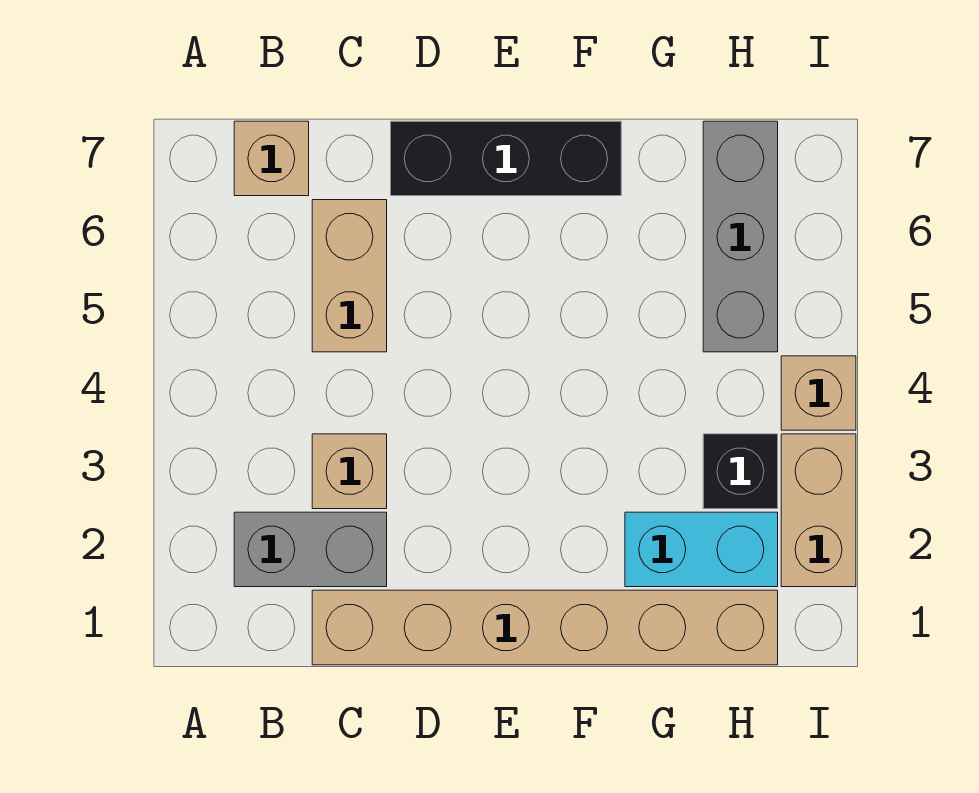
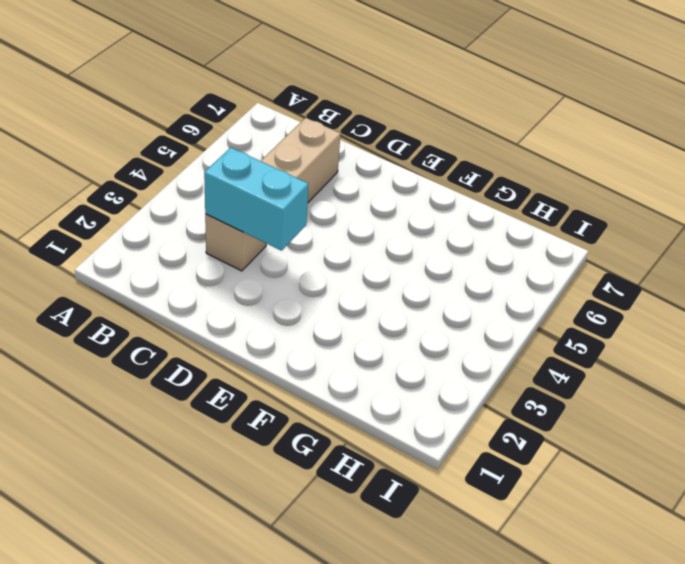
cyan brick C3:D3 level 2 -> cyan brick G2:H2 level 1
none -> grey brick B2:C2 level 1
none -> tan brick B7 level 1

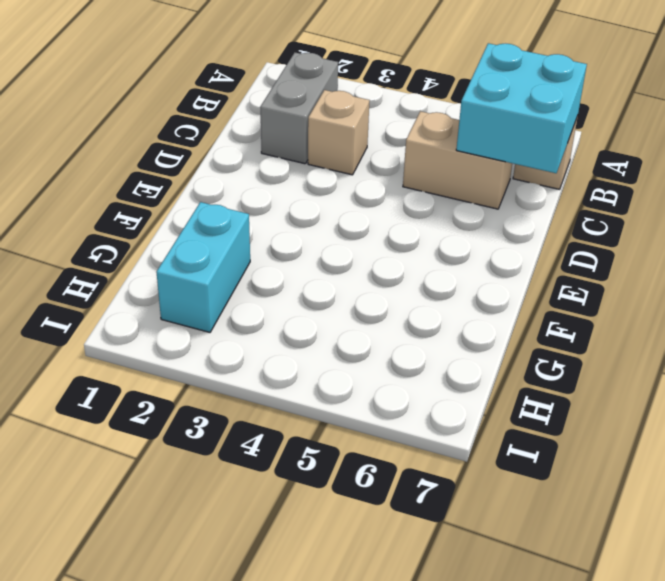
cyan brick B6:C7 level 2 -> none
none -> tan brick C1:H1 level 1
none -> black brick D7:F7 level 1

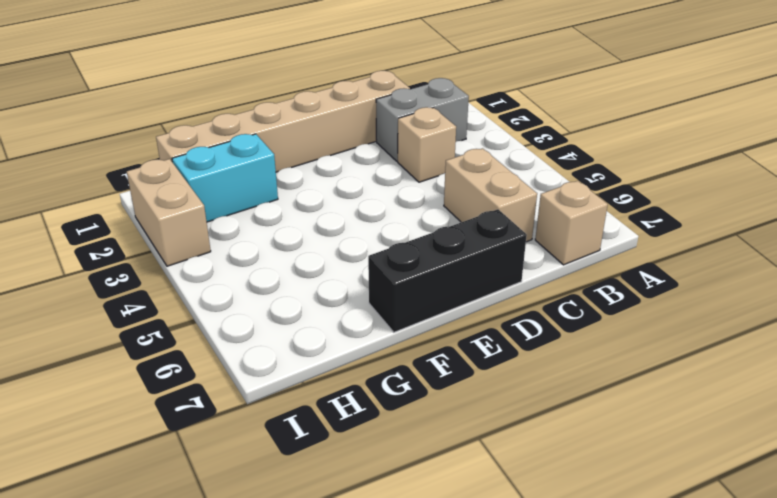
none -> black brick H3 level 1
none -> grey brick H5:H7 level 1

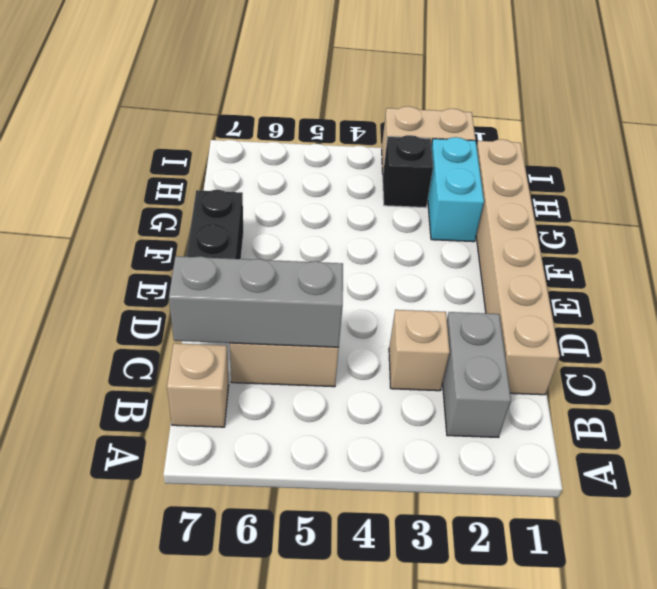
grey brick C5:C7 level 2 -> grey brick H5:H7 level 1
none -> tan brick I4 level 1

